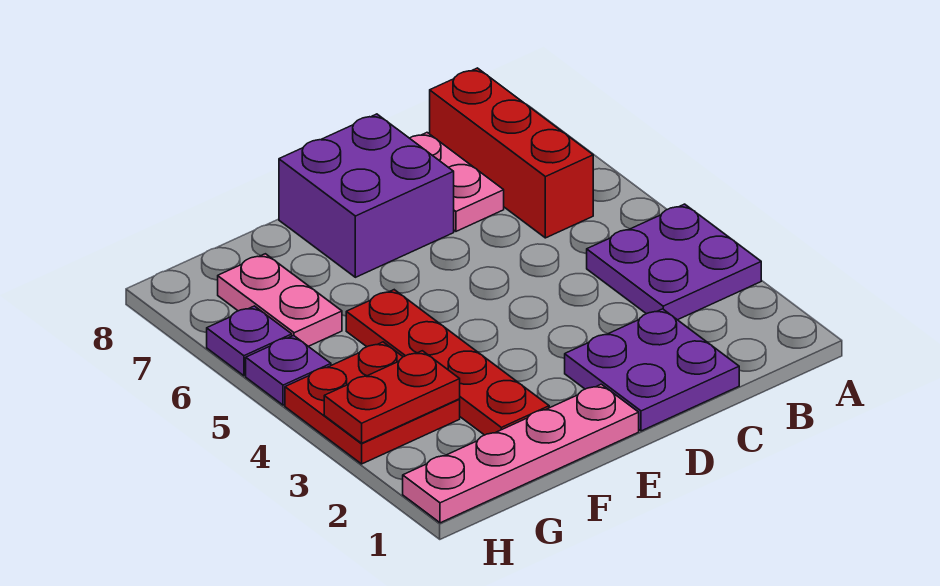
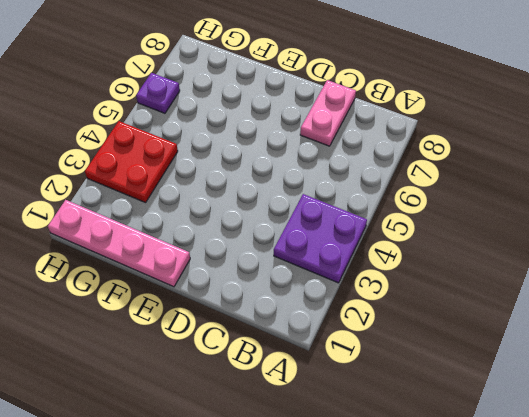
none -> red brick B6:B8 level 1
none -> purple plate C1:D2 level 1
none -> purple brick D7:E8 level 1

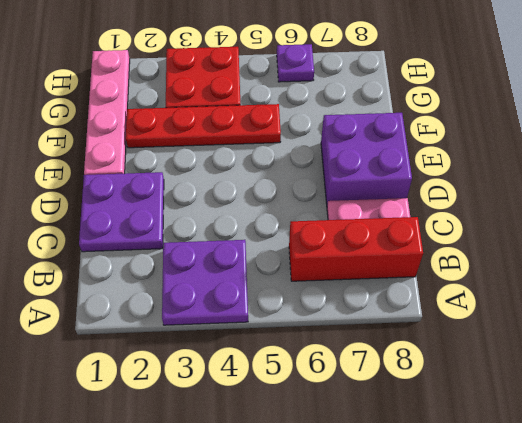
none -> pink plate G6:G7 level 1
none -> purple plate H5 level 1
none -> red plate G3:H3 level 2

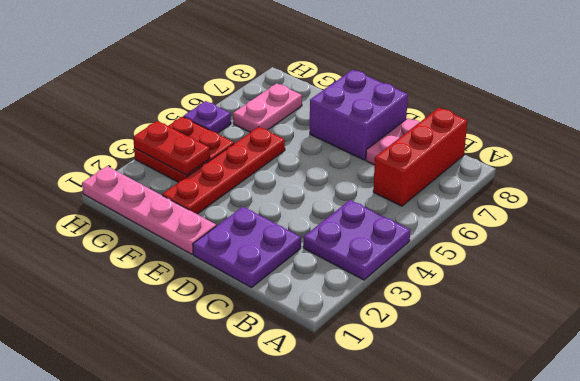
none -> purple plate H6 level 1

